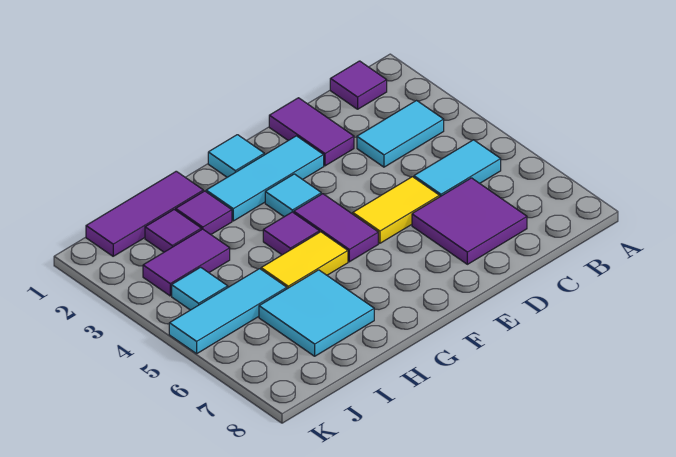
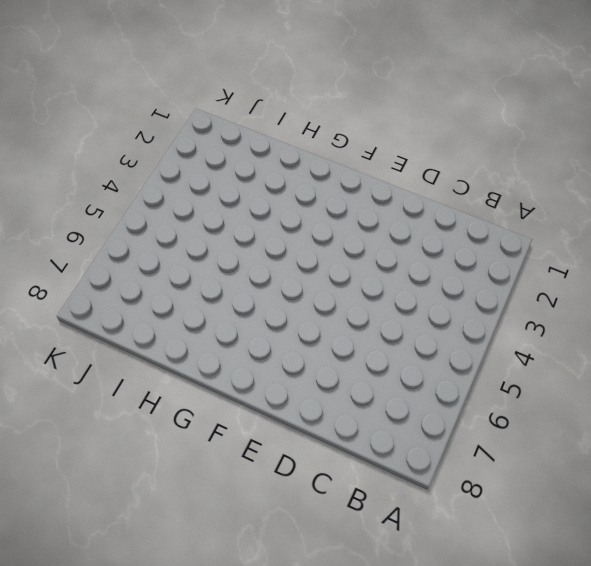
none -> purple tile B1 level 1
none -> cyan tile B3:C3 level 1
none -> cyan tile B5:C5 level 1

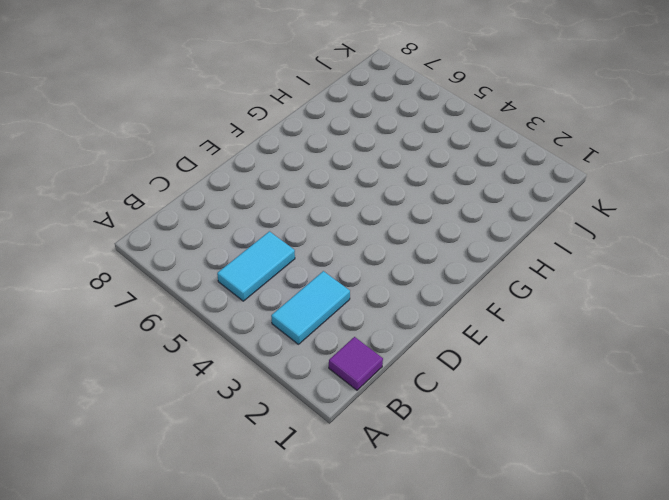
none -> purple tile C6:D7 level 1
none -> purple tile D1:D2 level 1
none -> yellow tile D5:E5 level 1

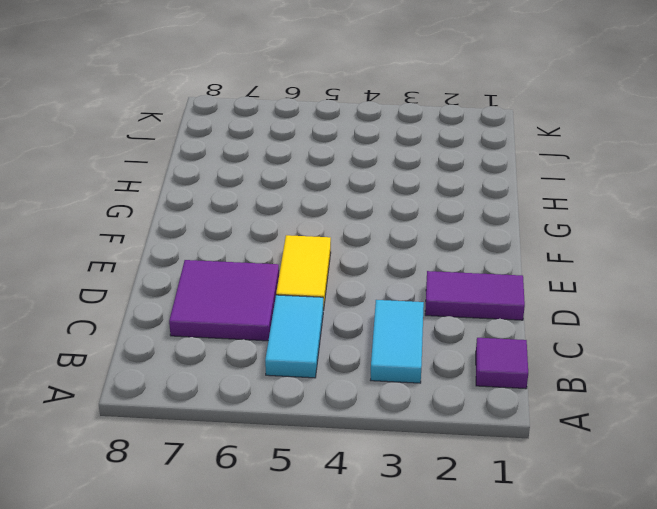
none -> cyan tile E2:G2 level 1
none -> cyan tile F1 level 1
none -> cyan tile F3 level 1

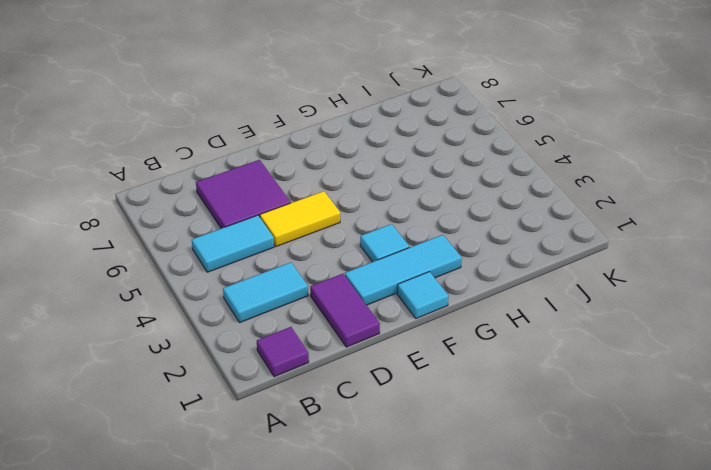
none -> purple tile F4:F5 level 1
none -> purple tile G4 level 1
none -> yellow tile G5:H5 level 1

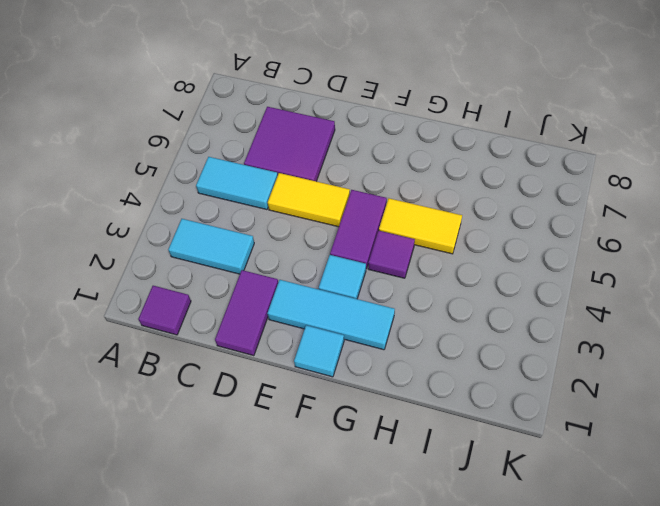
none -> purple tile H1:J1 level 1
none -> purple tile H2 level 1
none -> cyan tile H6:I7 level 1

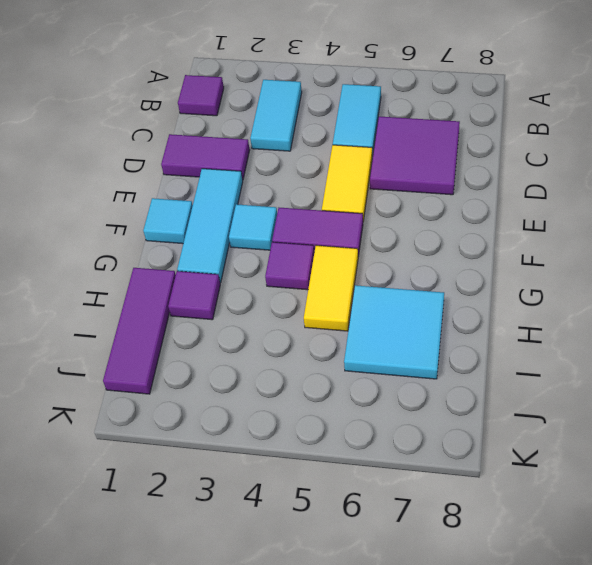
none -> purple tile I2 level 1
none -> purple tile I3:J3 level 1
none -> cyan tile I5:K5 level 1

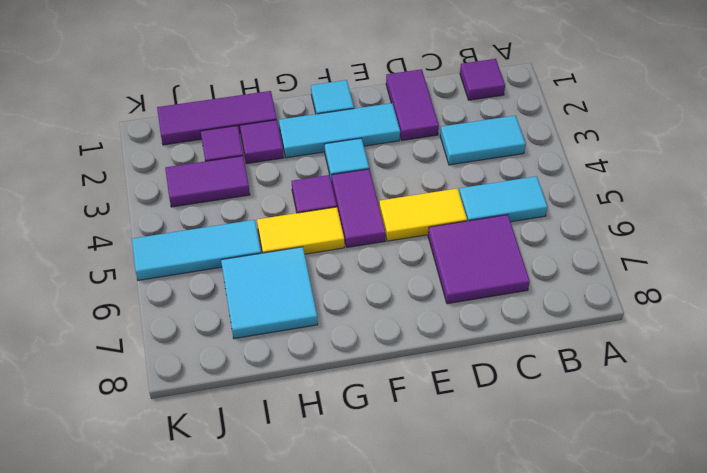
none -> cyan tile J4 level 1

